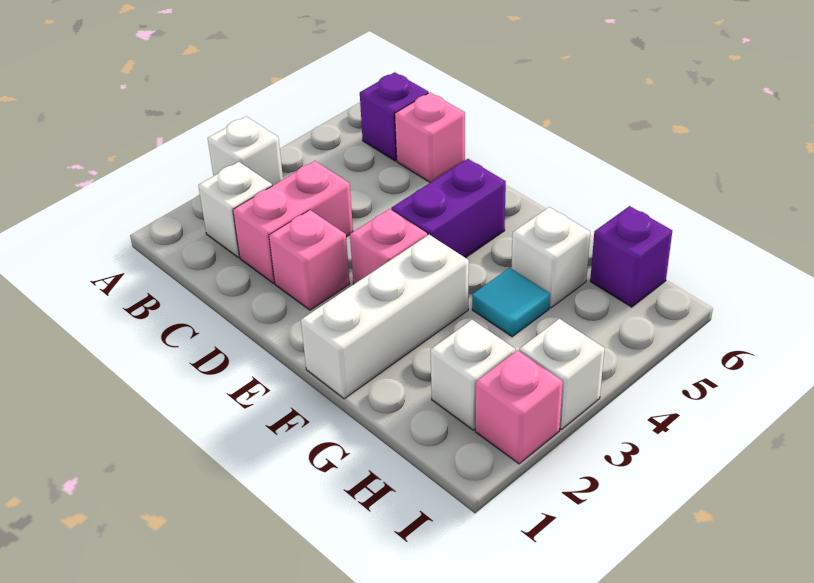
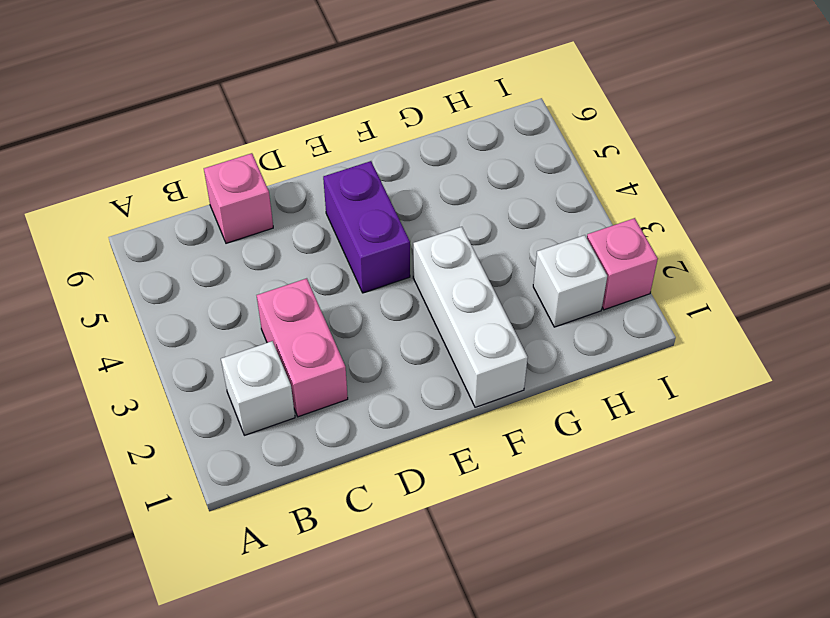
none -> white brick A3 level 1
none -> purple brick B6 level 1
none -> pink brick D2 level 1

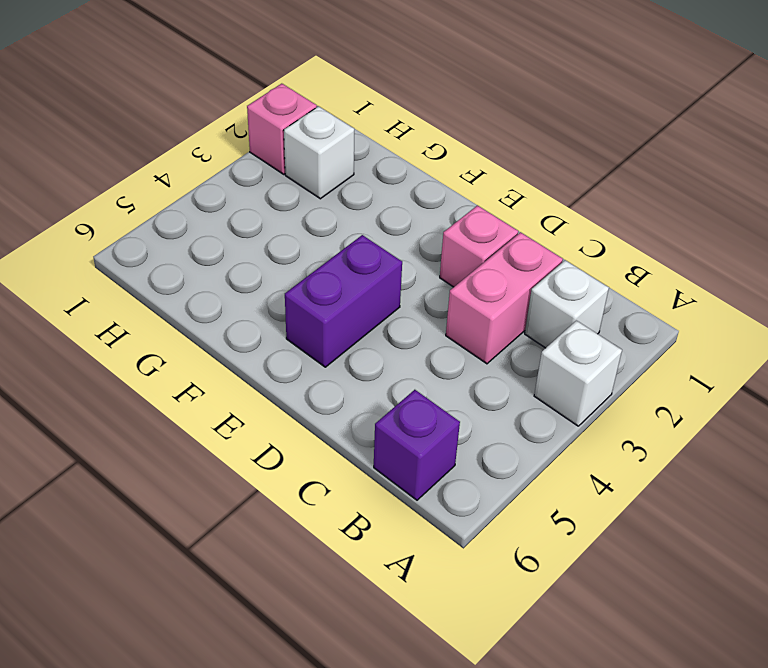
none -> pink brick C6 level 1
none -> pink brick E3 level 1
none -> white brick F1:F3 level 1

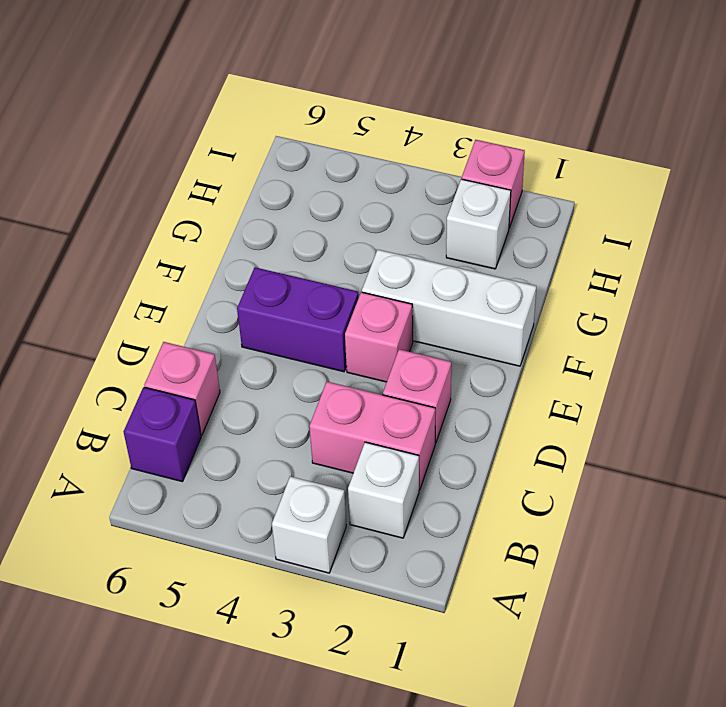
none -> cyan tile G4 level 1
none -> white brick G5 level 1
none -> purple brick H6 level 1

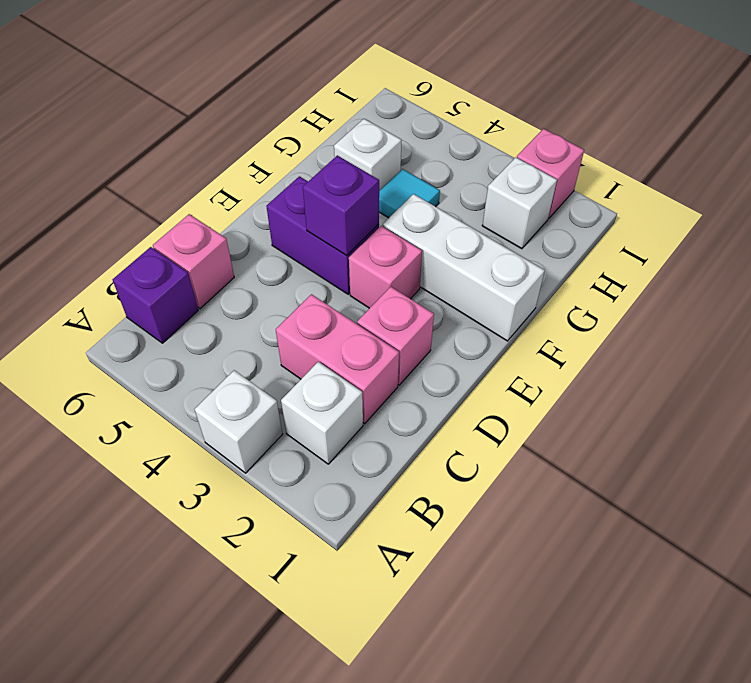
purple brick E4 level 2 -> purple brick H6 level 1
none -> white brick I3 level 1

